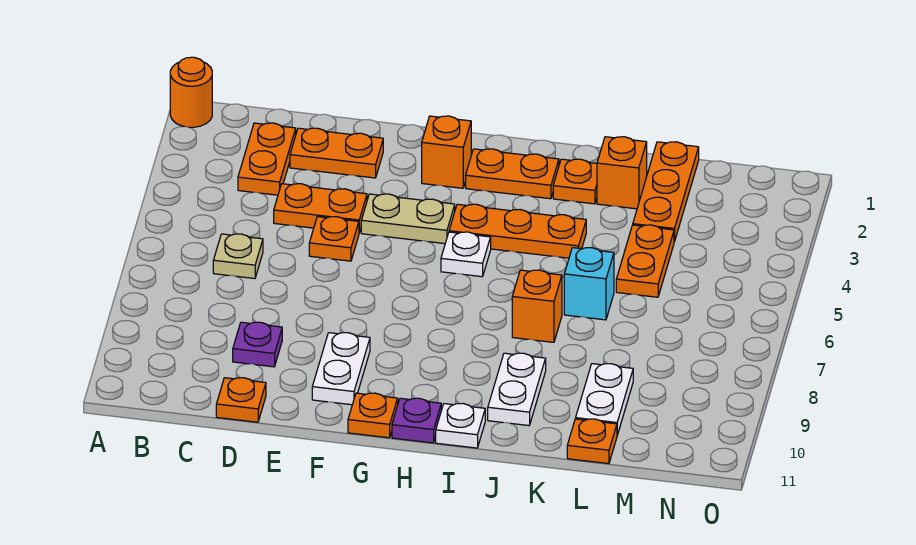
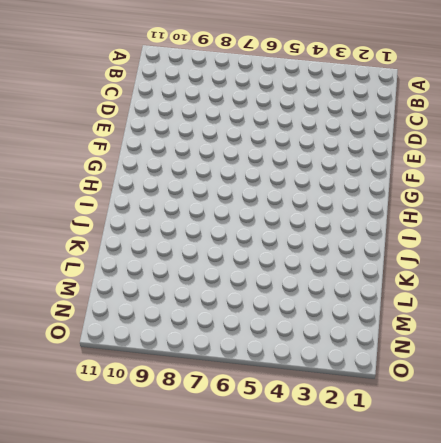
none -> orange round brick A1 level 1
none -> orange plate C2:C3 level 1
none -> tan plate C6 level 1

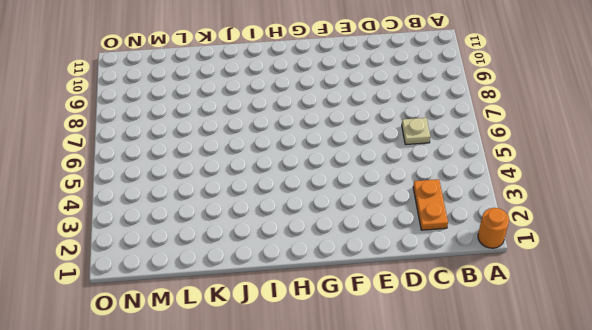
none -> orange plate D2:E2 level 1
none -> orange plate D4:E4 level 1
none -> purple plate D9 level 1

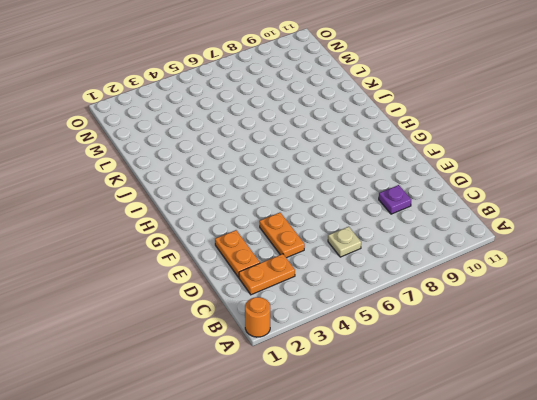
none -> orange plate D11 level 1
none -> orange plate E5 level 1
none -> tan plate F4:G4 level 1

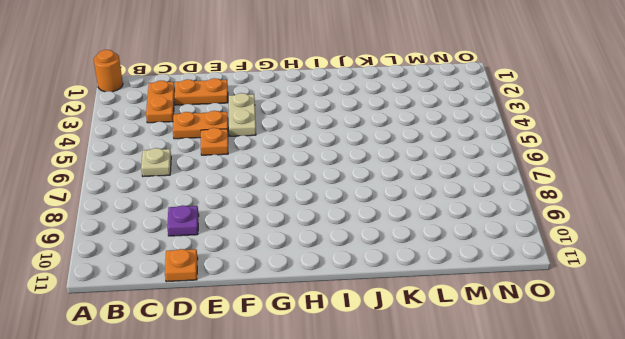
tan plate F3:F4 level 1 -> tan plate F4:G4 level 1
none -> white plate F9:F10 level 1
none -> orange brick G2 level 1
none -> orange plate G11 level 1

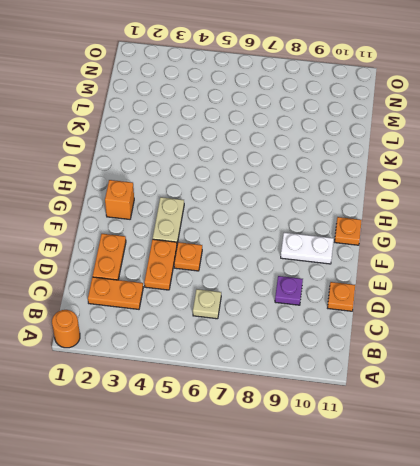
none -> orange plate H2:I2 level 1
none -> orange plate H4:J4 level 1
none -> white plate H5 level 1

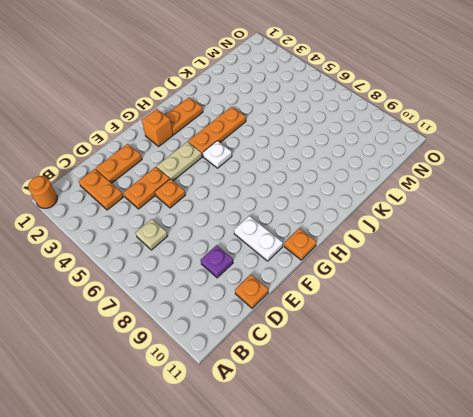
none -> purple plate H11 level 1
none -> white plate I11 level 1
none -> orange plate J2 level 1

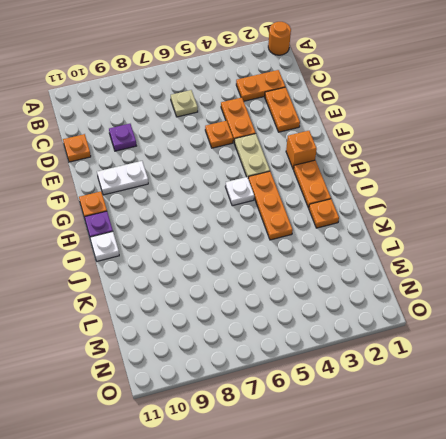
none -> orange brick J7 level 1
none -> white plate J9:J10 level 1
none -> orange brick K2 level 1

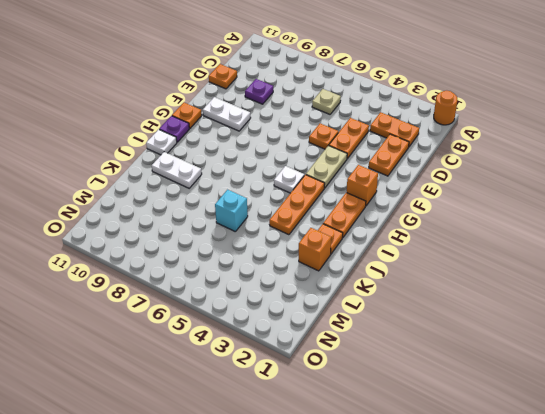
none -> orange brick J7 level 1
none -> orange plate L1:L3 level 1
none -> orange plate L4:L5 level 1

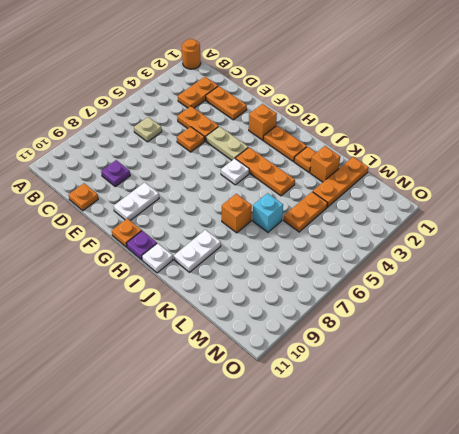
none -> white plate L9:L10 level 1
none -> orange plate L11 level 1

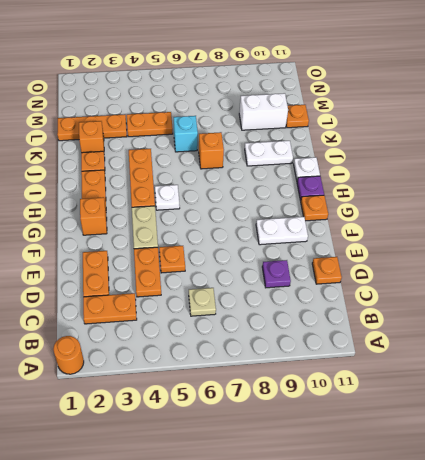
white brick L9:L10 level 1 -> white plate L9:L10 level 1

